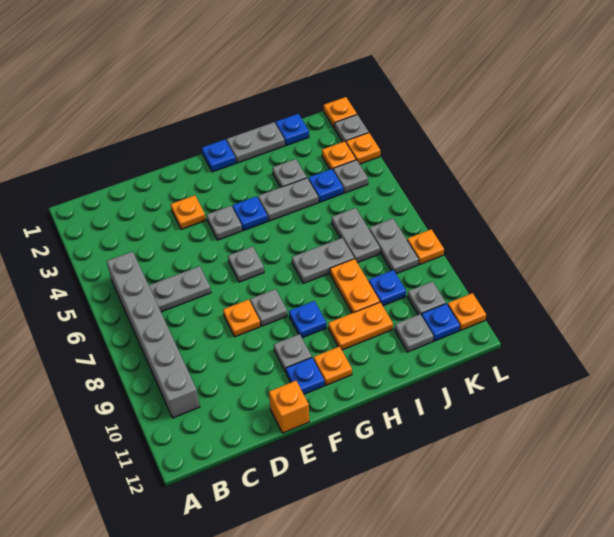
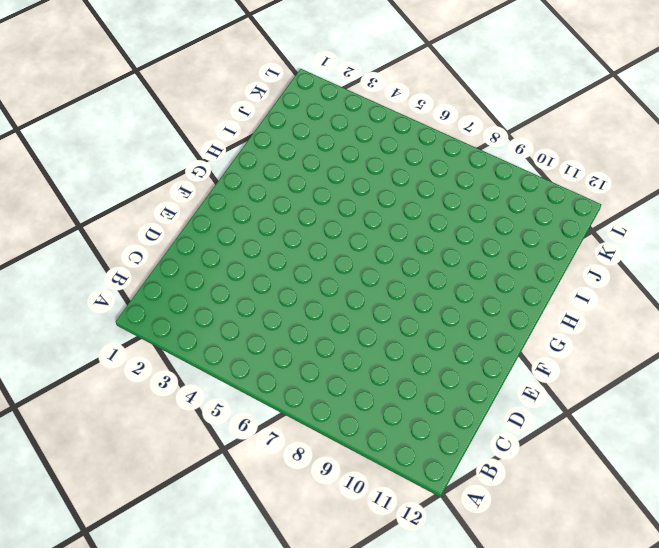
none -> grey brick B5:B10 level 1
none -> grey plate C6:D6 level 1
none -> orange plate E3 level 1
none -> orange plate E8 level 1

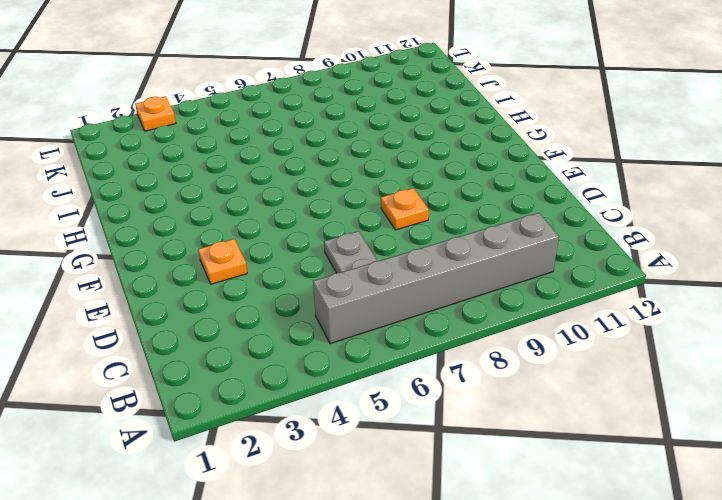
none -> orange brick E12 level 1
none -> grey plate F4 level 1
none -> grey plate F6 level 1
none -> grey plate F8 level 1

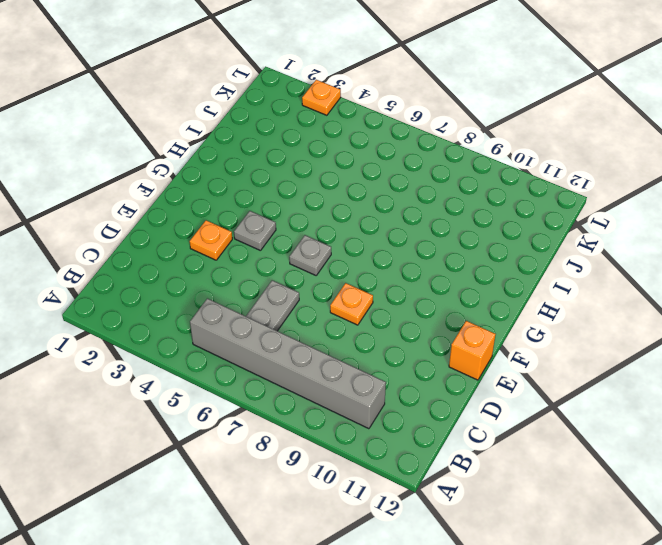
none -> grey plate F8 level 1
none -> grey plate F10 level 1
none -> blue plate F11 level 1
none -> blue plate G1 level 1

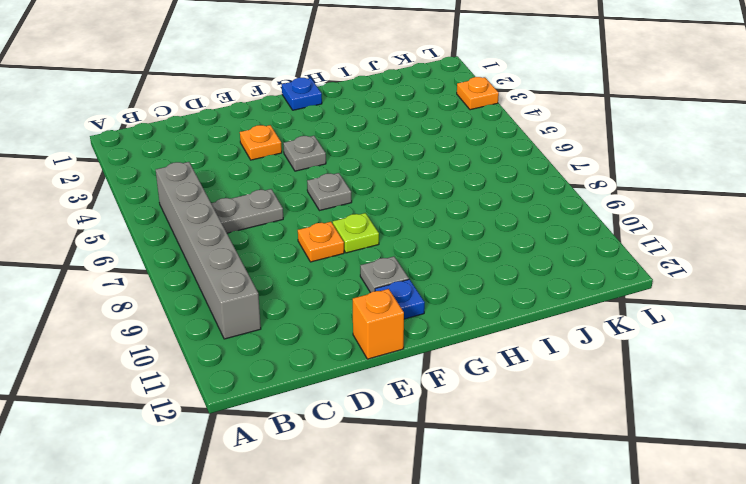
lime plate F8 level 1 -> grey plate F8 level 1
none -> blue plate G4 level 1
none -> blue plate G9 level 1
none -> orange plate G11 level 1
none -> grey plate H1:I1 level 1

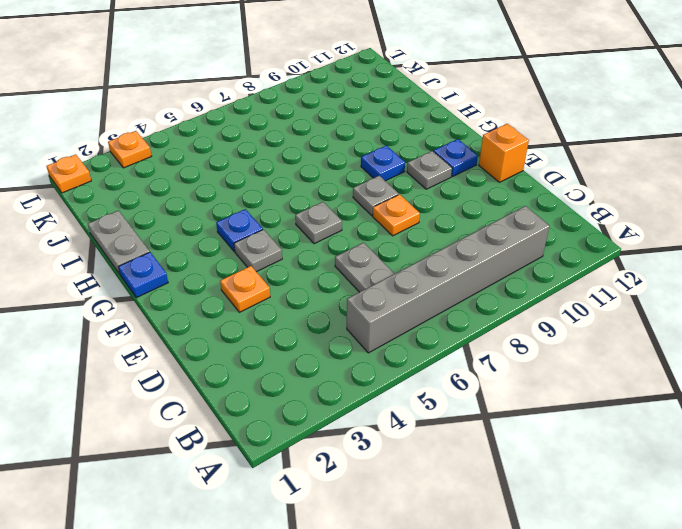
none -> orange plate G11 level 1
none -> grey plate H4:I4 level 1
none -> grey plate H7:I7 level 1
none -> orange plate H10:I10 level 1

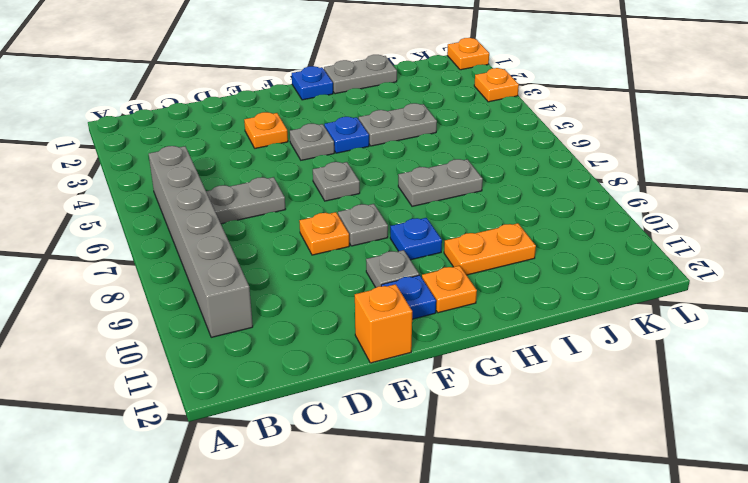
none -> grey plate I3 level 1
none -> orange plate I8:I9 level 1
none -> blue plate J1 level 1
none -> blue plate J4 level 1

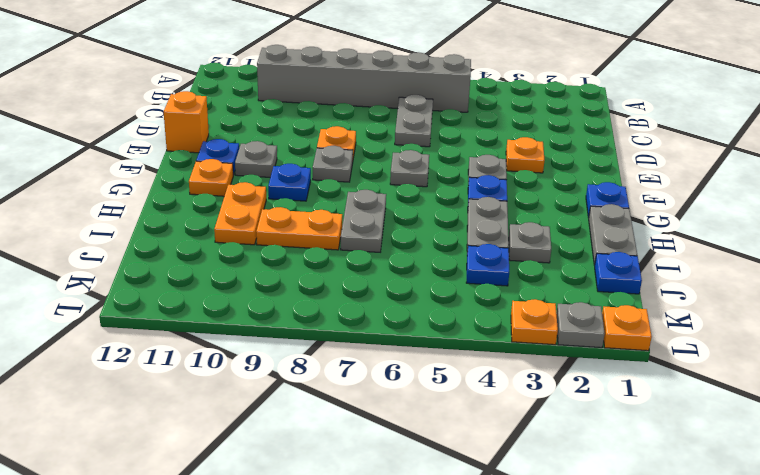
none -> grey plate J6:J7 level 1
none -> blue plate J9 level 1
none -> grey plate J11 level 1
none -> orange plate K3 level 1

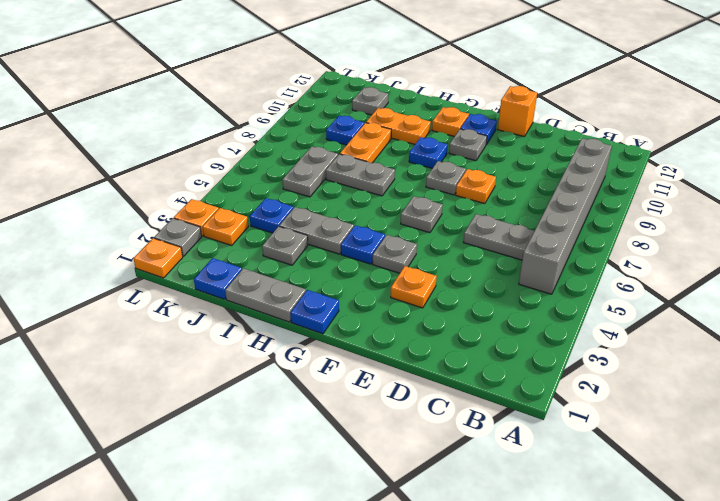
none -> grey plate K4 level 1
none -> grey plate K7:K8 level 1
none -> grey plate K10 level 1
none -> blue plate K11 level 1

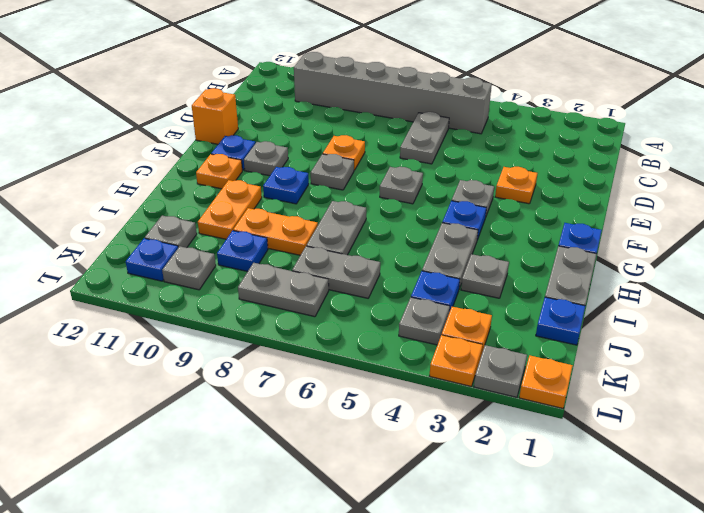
none -> orange plate L8 level 1
none -> orange plate L11 level 1

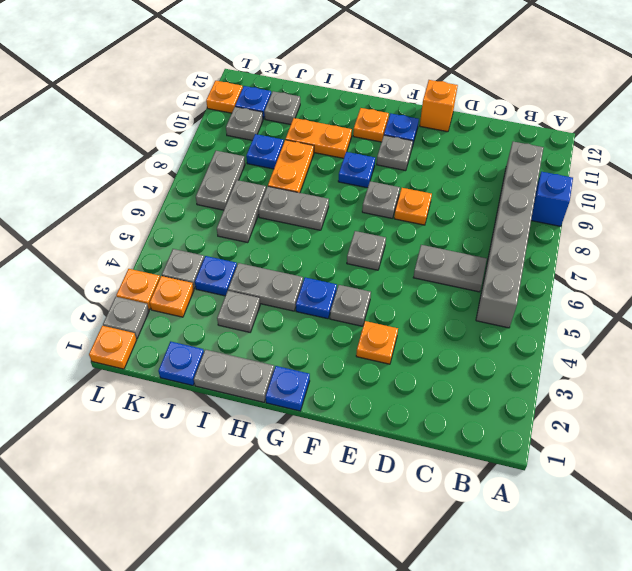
blue brick A9 level 1 -> none
none -> orange plate L8 level 1

